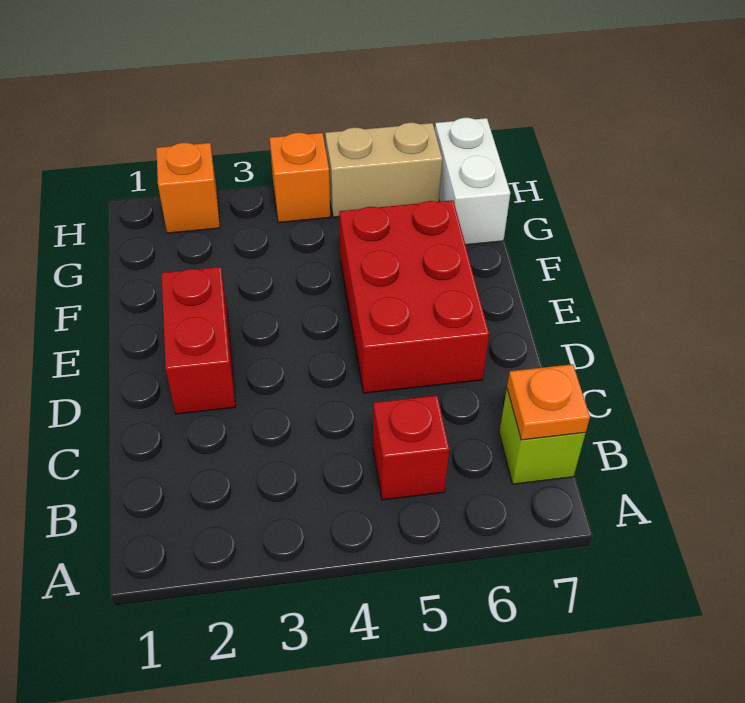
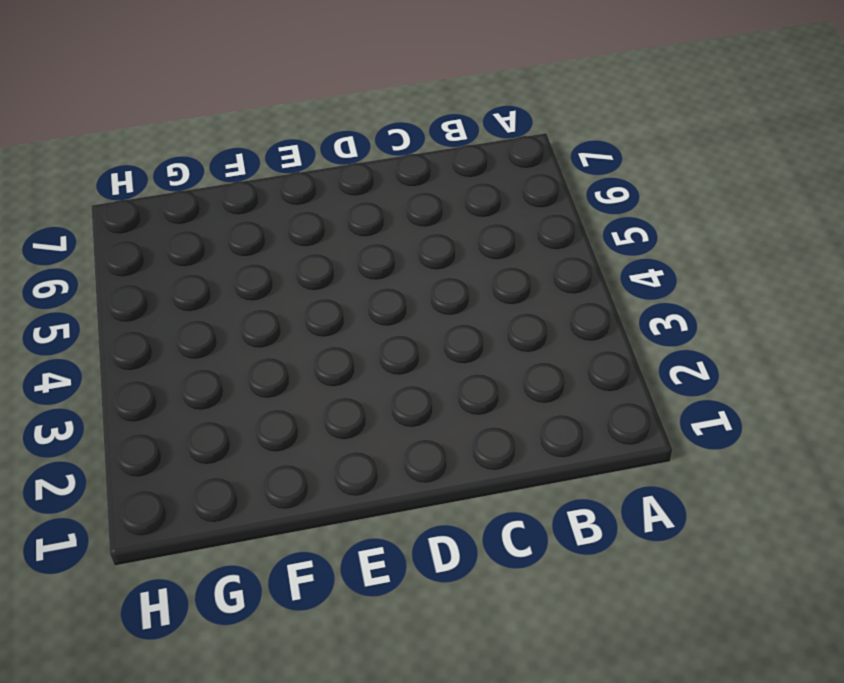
none -> red brick B5 level 1
none -> lime brick B7 level 1

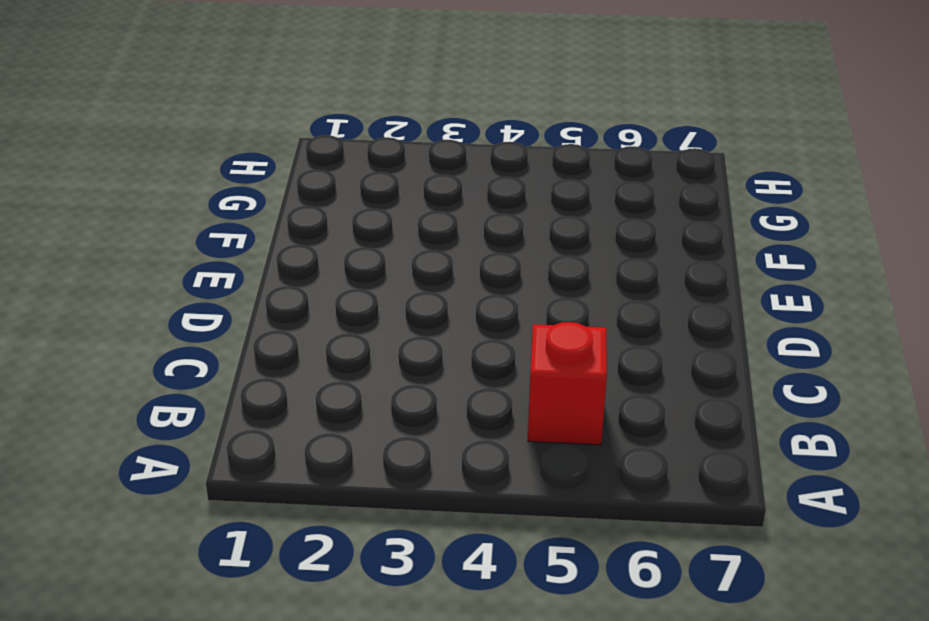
none -> lime brick B7 level 1
none -> red brick D2:E2 level 1

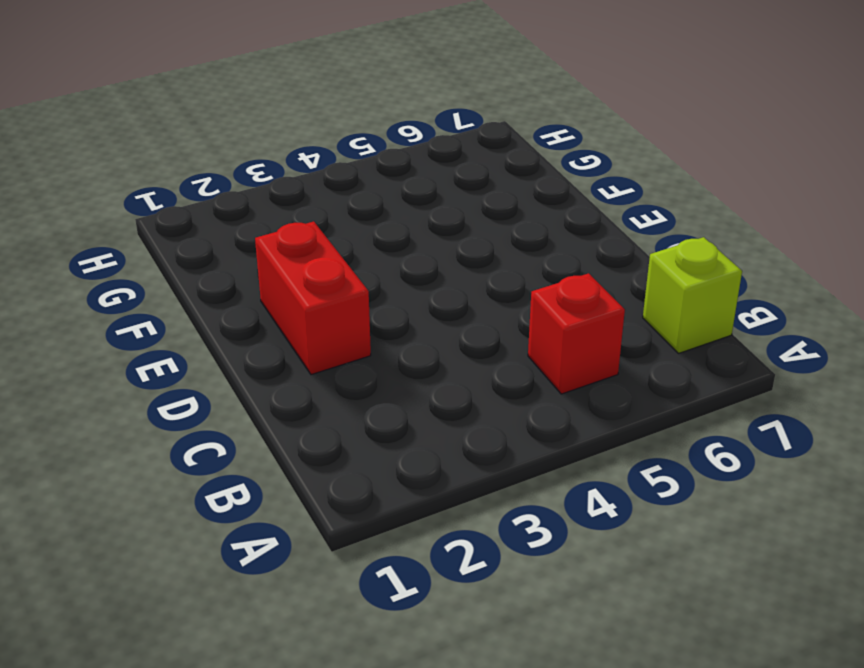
none -> red brick D5:F6 level 1
none -> white brick G7:H7 level 1

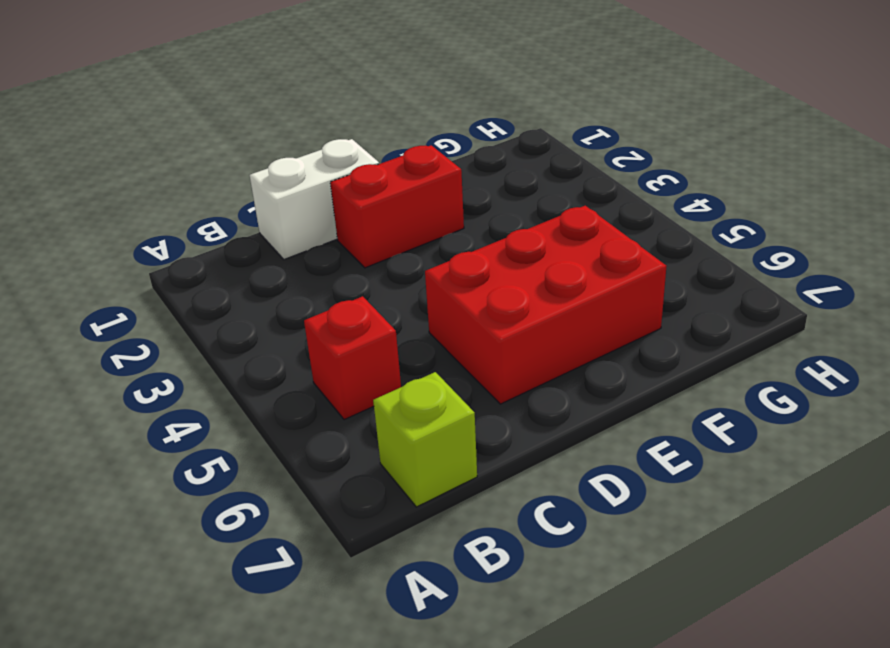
white brick C1:D1 level 1 -> white brick G7:H7 level 1
none -> orange brick H2 level 1
none -> orange brick H4 level 1

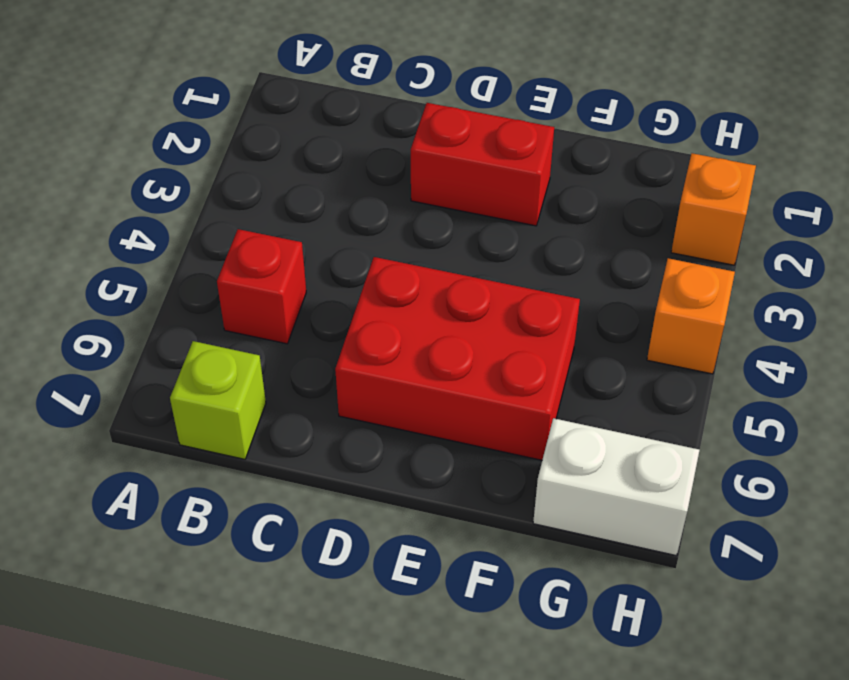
none -> tan brick H5:H6 level 1
none -> orange plate B7 level 2

